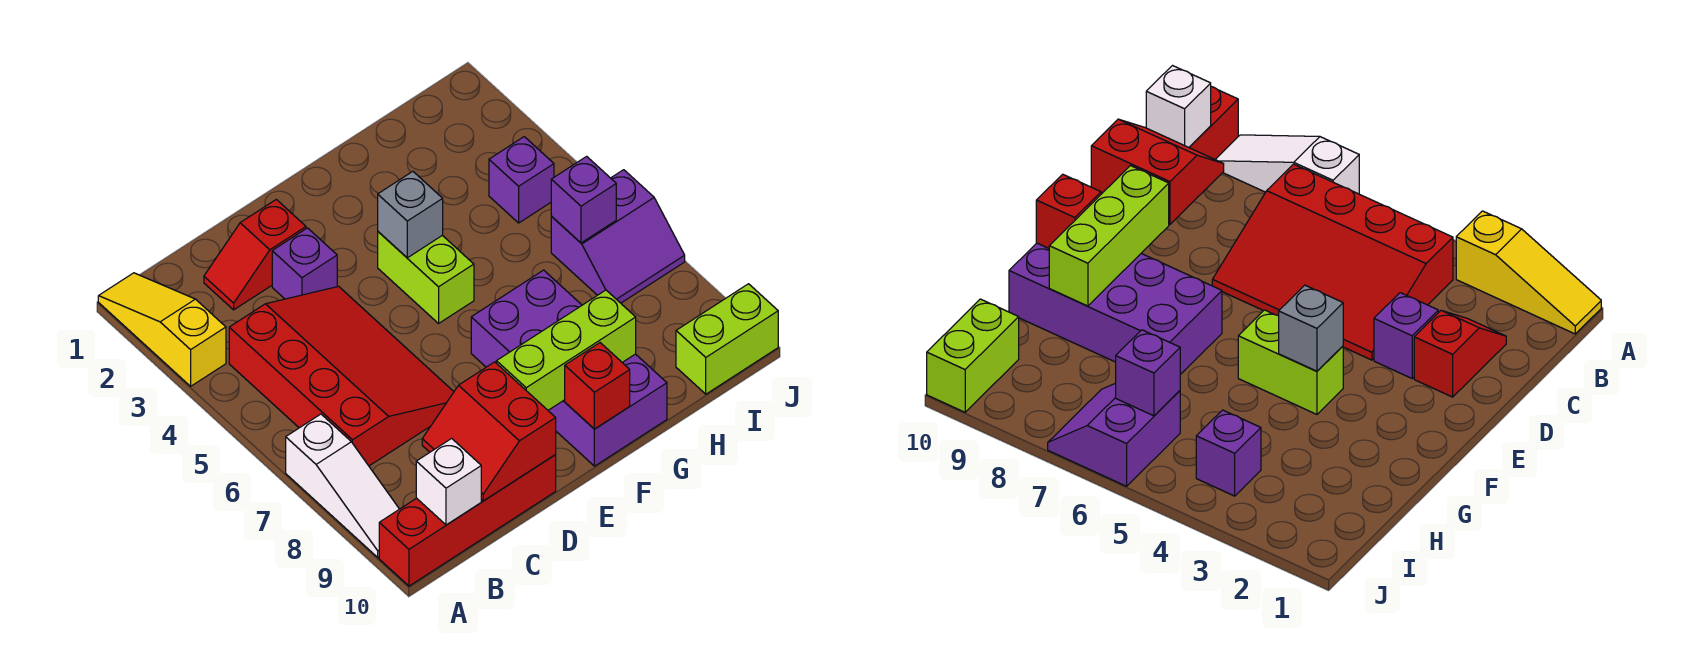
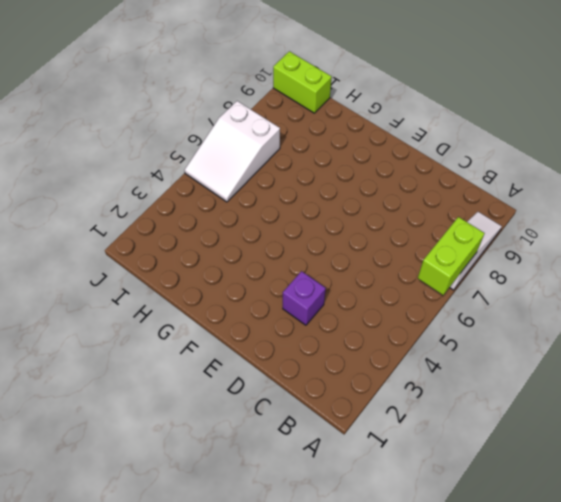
lime brick A6:A7 level 2 -> lime brick F4:F5 level 1
white slope I5:J7 level 1 top 7 -> purple slope I6:J7 level 1 top 6
none -> yellow slope A1:A3 level 1 top 3
none -> red brick A10:D10 level 1
none -> red slope B4:D7 level 1 top B

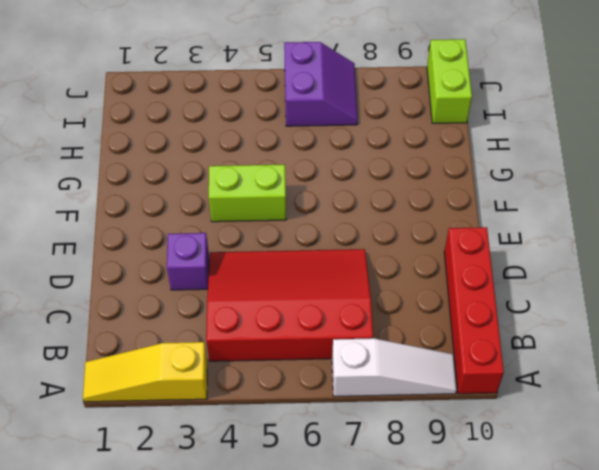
none -> red slope C2:D2 level 1 top D
none -> purple brick F7:G10 level 1
none -> purple brick I4 level 1

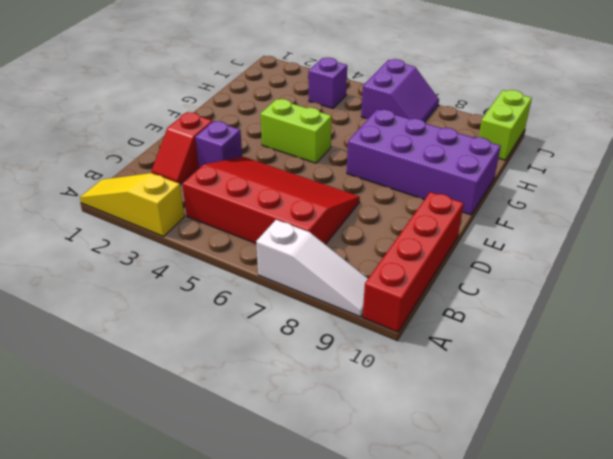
none -> white brick B10 level 2
none -> red slope C9:D10 level 2 top D
none -> lime brick E9:G9 level 2

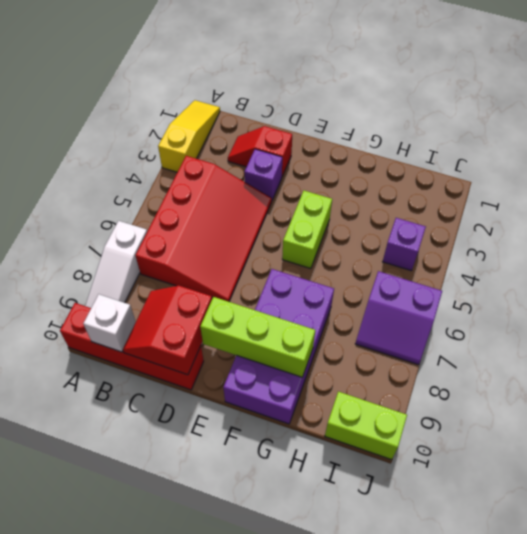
none -> grey brick F4 level 2
none -> red brick F10 level 2
none -> purple brick I6 level 2

